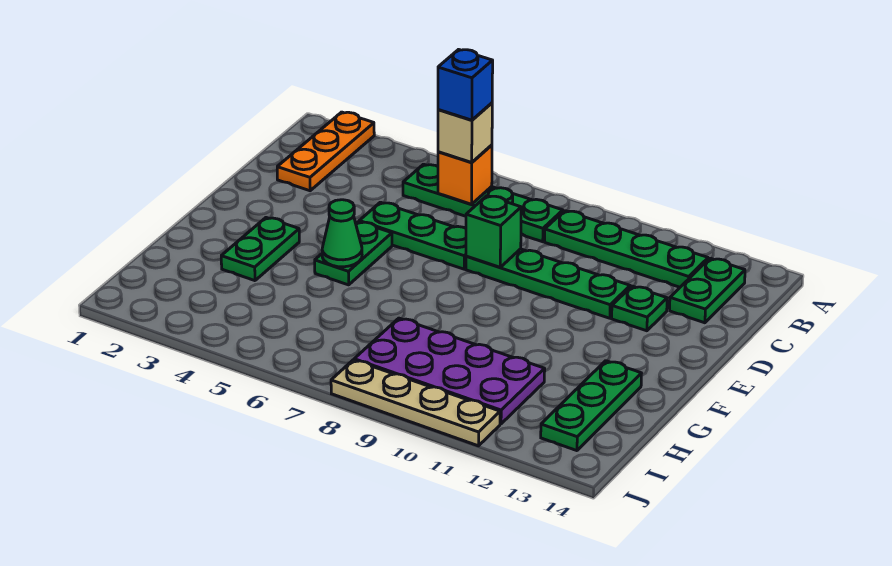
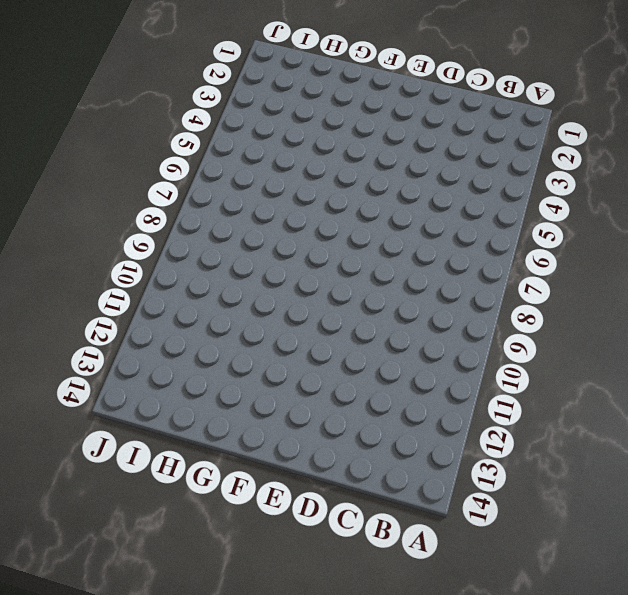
none -> orange plate A2:C2 level 1
none -> green plate B5:B8 level 1
none -> green plate B9:B12 level 1

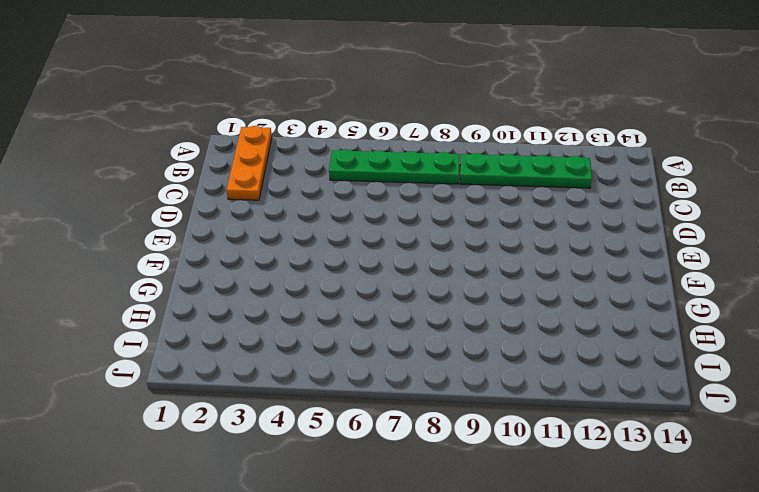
none -> green plate B13:C13 level 1
none -> green plate D5:D7 level 1
none -> green plate D8:D11 level 1

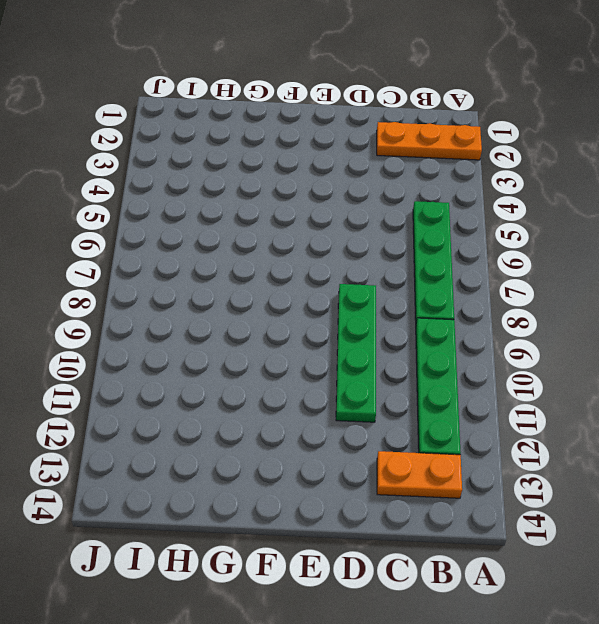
orange plate B13:C13 level 1 -> green plate B13:C13 level 1
none -> green plate D5:D7 level 1
none -> green plate D12 level 1
none -> green plate E5:F5 level 1

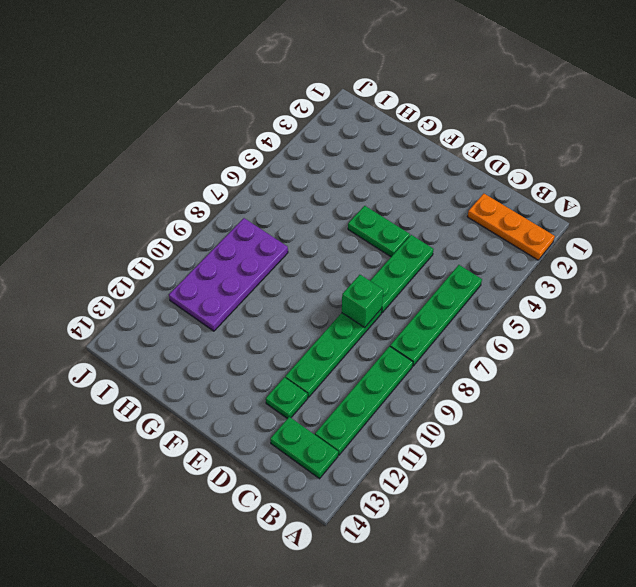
none -> green plate F3:G3 level 1
none -> green plate G13:I13 level 1
none -> tan plate J8:J11 level 1

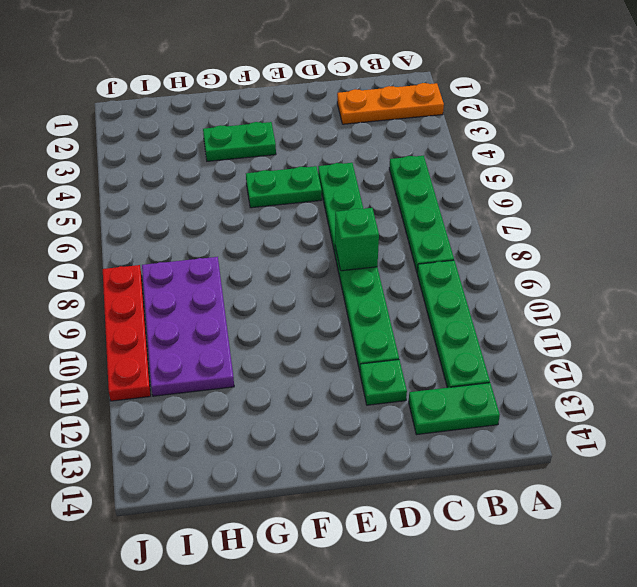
red plate J8:J11 level 1 -> tan plate J8:J11 level 1
none -> green plate G13:I13 level 1
none -> orange brick B6 level 2
none -> green cone F5 level 2

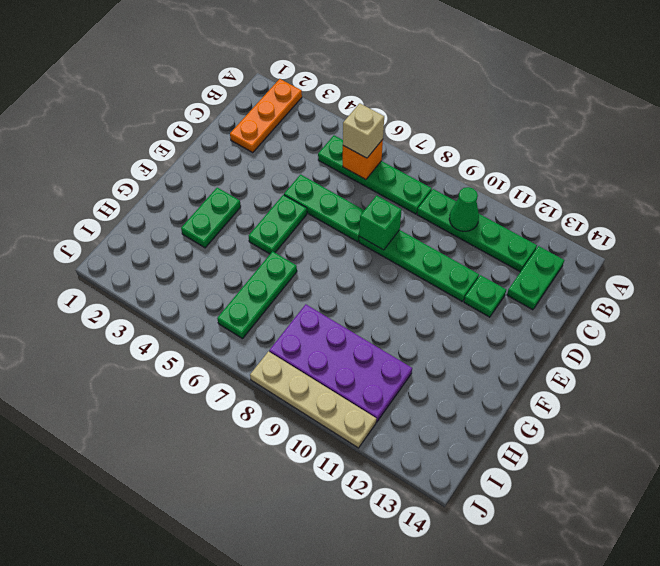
green cone B10 level 2 -> green cone F5 level 2
green plate G6:I6 level 1 -> green plate G13:I13 level 1
none -> blue brick B6 level 4

